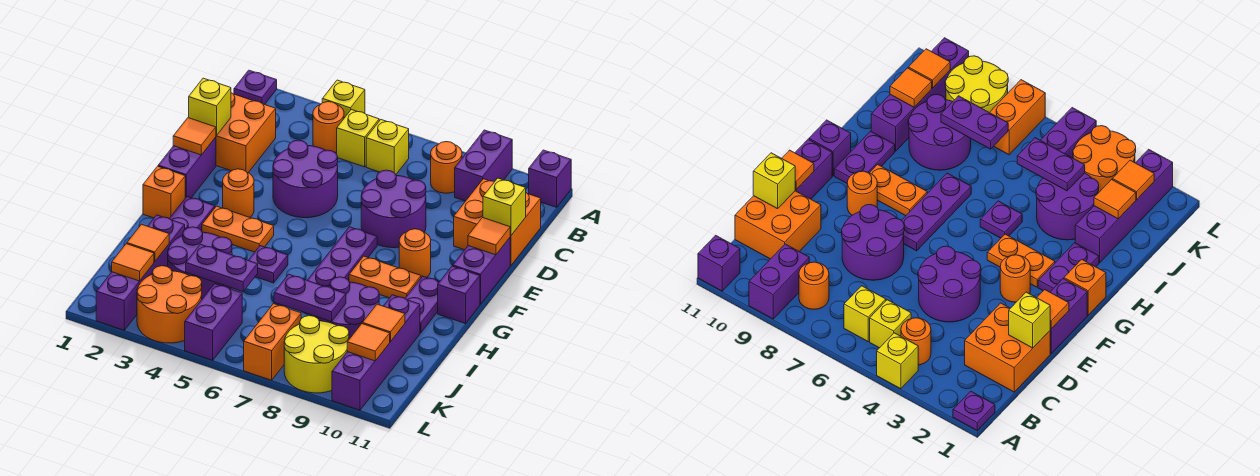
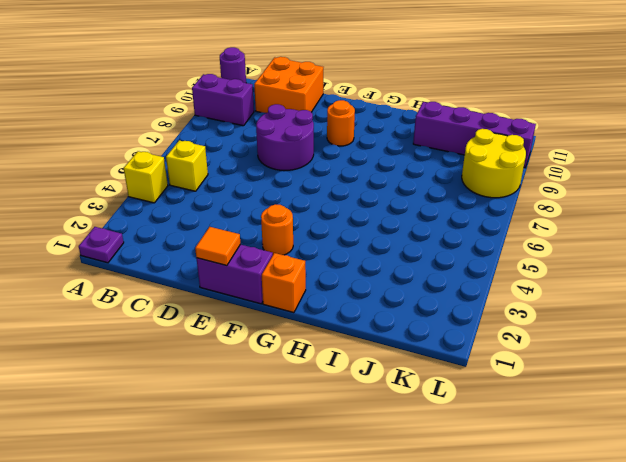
purple round brick A11 level 1 -> purple brick A11 level 1
none -> orange round brick B4 level 1
none -> yellow brick B6 level 1
none -> orange round brick B8 level 1
none -> orange brick C1:D2 level 1

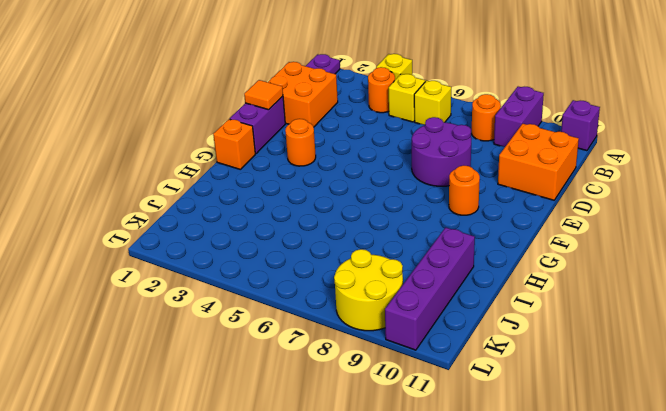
none -> purple round brick D4:E5 level 1
none -> purple brick E11:F11 level 1
none -> purple plate F7:H7 level 1
none -> purple plate G2:H2 level 1

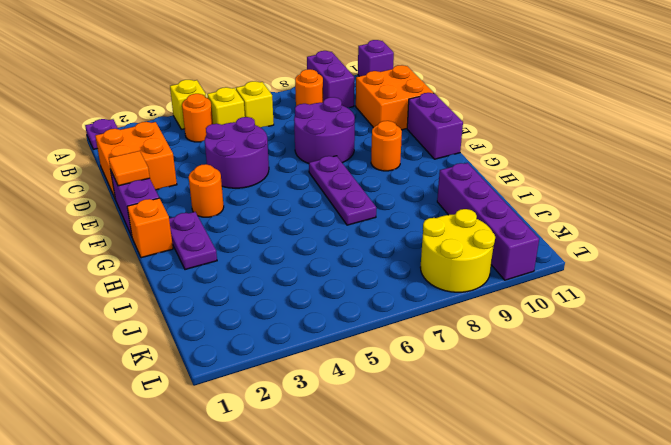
none -> orange plate G3:G4 level 1
none -> orange plate G8:G9 level 1
none -> purple plate G10:H10 level 1
none -> purple brick G11 level 1

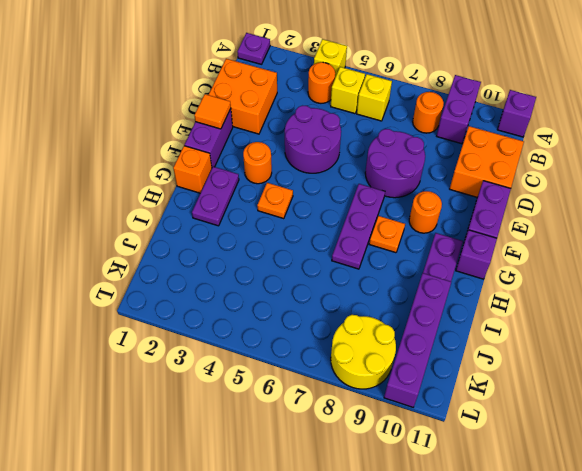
orange plate G4 level 1 -> orange plate G3:G4 level 1
orange plate G8 level 1 -> orange plate G8:G9 level 1
none -> purple plate H5 level 1
none -> purple brick I2:L2 level 1
none -> purple round brick I3:J4 level 1
none -> purple round brick I8:J9 level 1

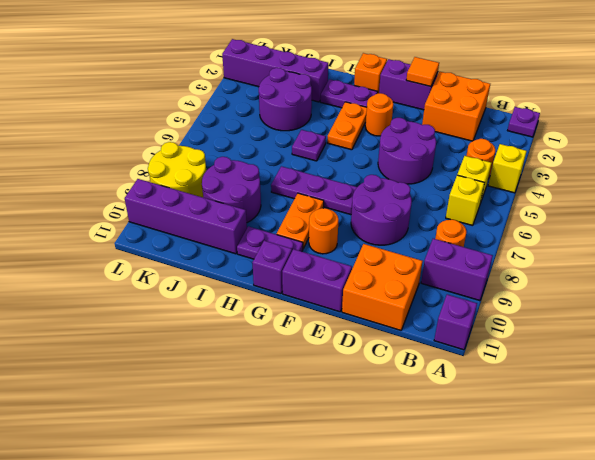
none -> orange round brick K3:L4 level 1
none -> purple brick K5:L5 level 1
none -> orange brick K7:L7 level 1
none -> yellow brick D1 level 2

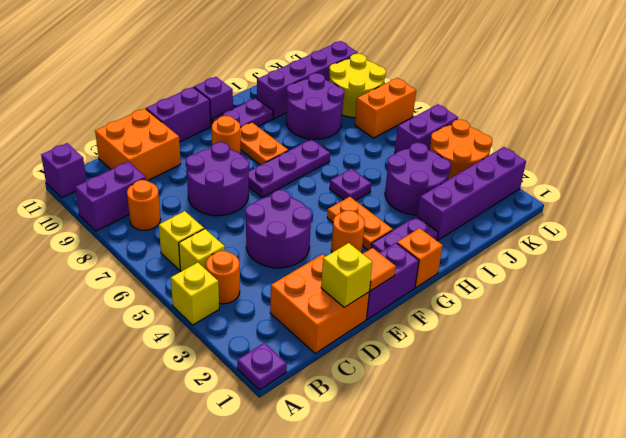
none -> yellow brick D11 level 2
none -> orange tile E11 level 2
none -> orange tile J2 level 2
none -> purple plate J4:J5 level 2

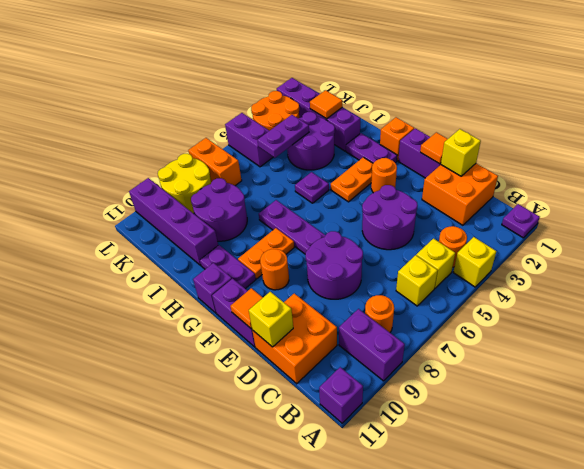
none -> purple plate J7:J8 level 2
none -> orange tile J10 level 2
none -> orange tile K2 level 2
none -> orange tile K10 level 2

